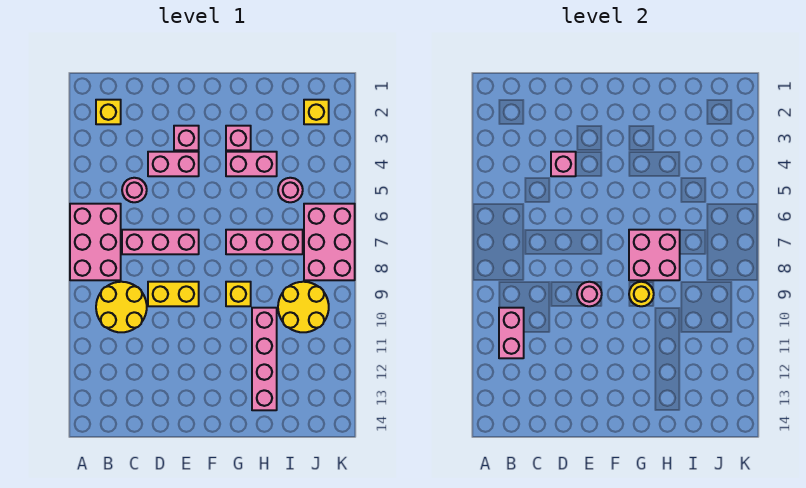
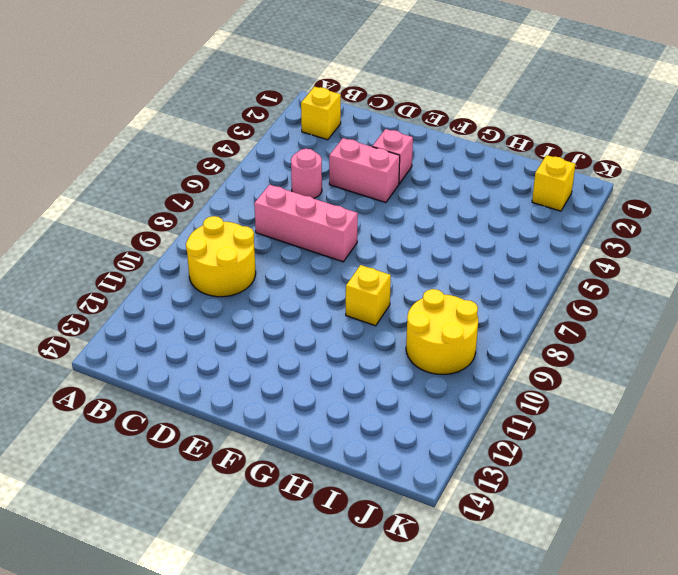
none -> pink brick A6:B8 level 1
none -> yellow brick D9:E9 level 1
none -> pink brick G3 level 1

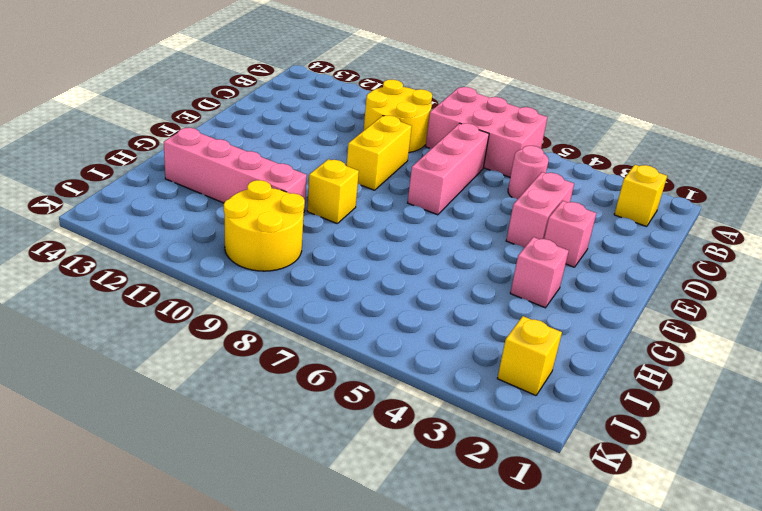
none -> pink brick G4:H4 level 1
none -> pink brick G7:I7 level 1
none -> pink round brick I5 level 1

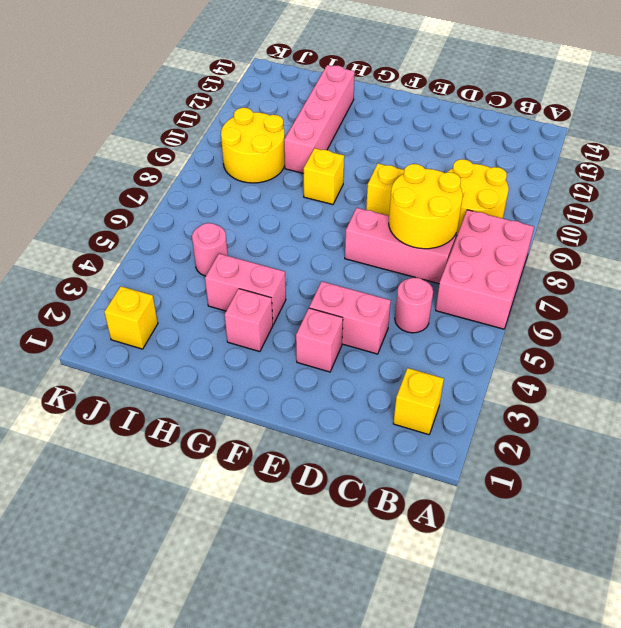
yellow round brick C7:D8 level 2 -> none
none -> pink brick G7:I7 level 1
none -> pink brick J6:K8 level 1
none -> pink brick B10:B11 level 2

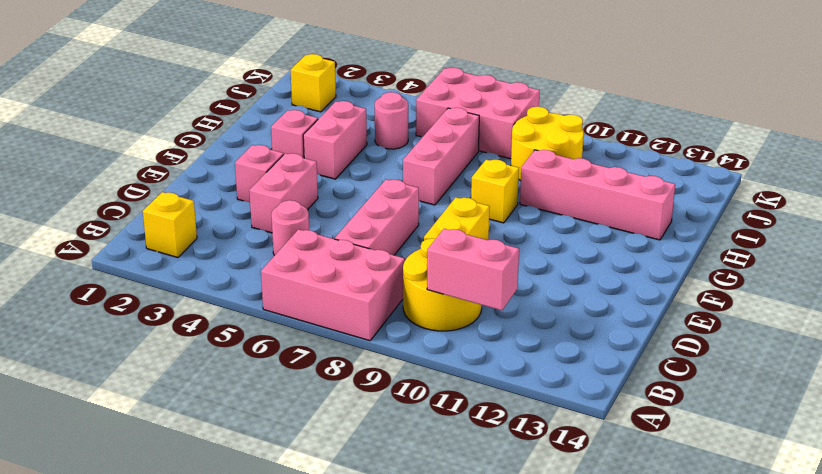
none -> pink brick D4 level 2
none -> pink round brick E9 level 2
none -> pink brick G7:H8 level 2

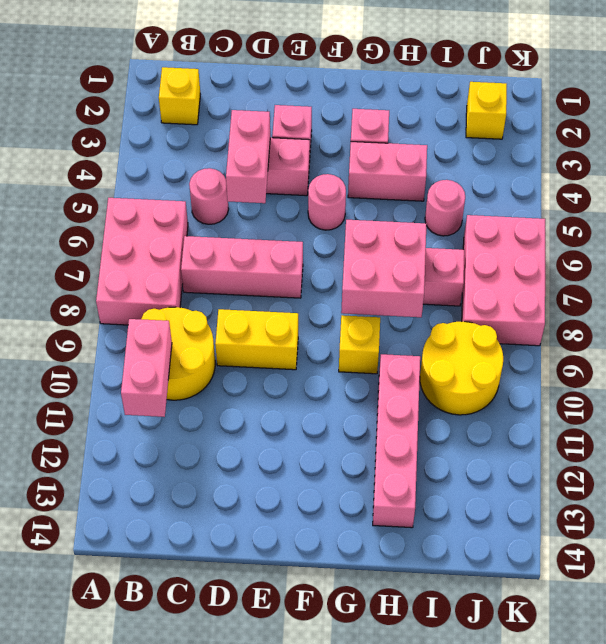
pink brick D4:D5 level 2 -> pink brick D4 level 2
pink round brick F5 level 1 -> pink round brick E9 level 2
none -> yellow round brick G9 level 2

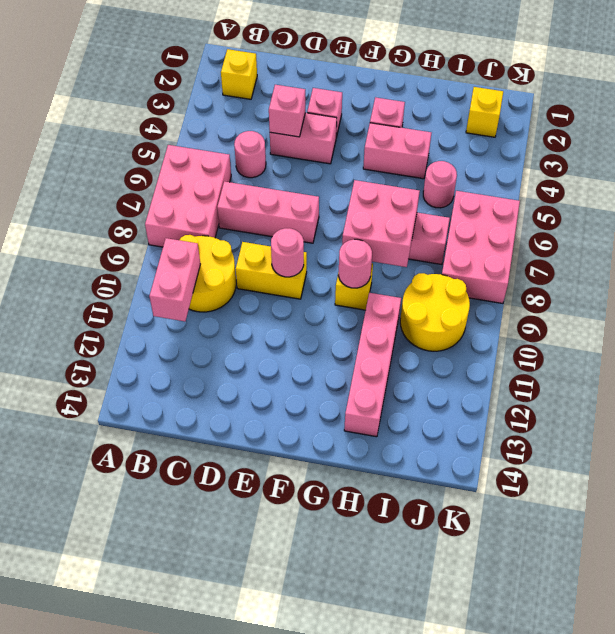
pink round brick G9 level 2 -> yellow round brick G9 level 2

